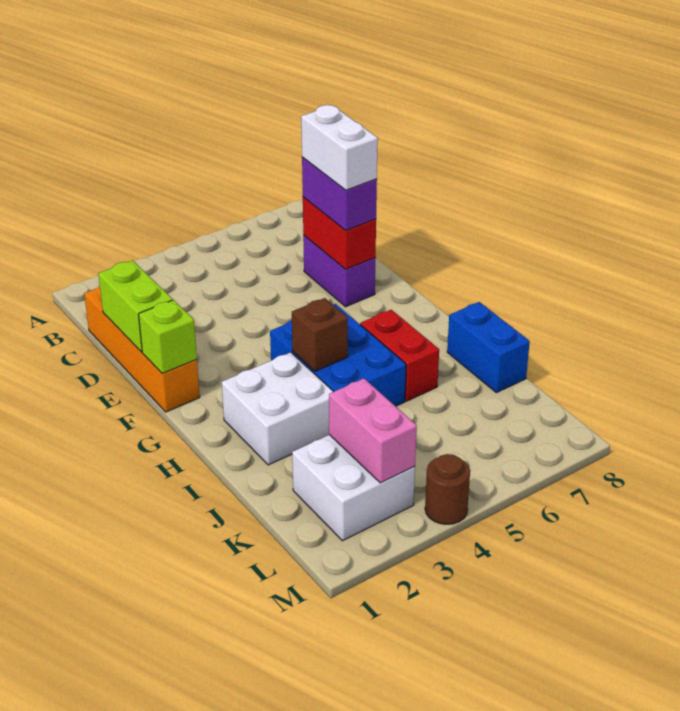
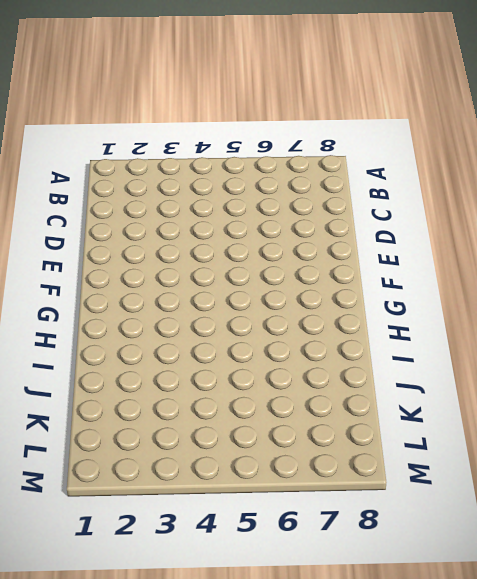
none -> orange brick C1:F1 level 1
none -> purple brick D7:E7 level 1
none -> blue brick G4:I5 level 1

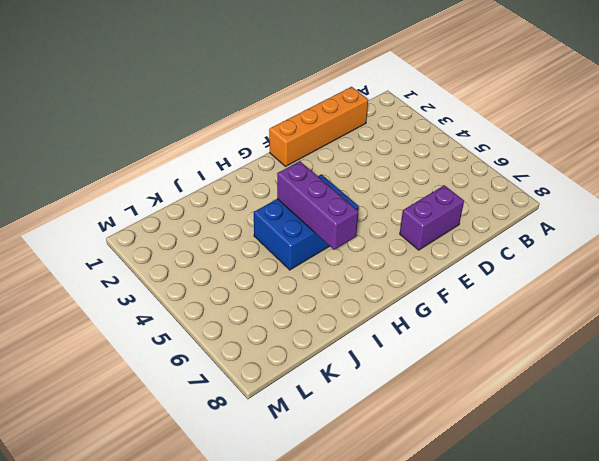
purple brick H4:H6 level 2 -> brown brick H4 level 2
none -> white brick H2:I3 level 1
none -> red brick H6:I6 level 1
none -> blue brick I8:J8 level 1

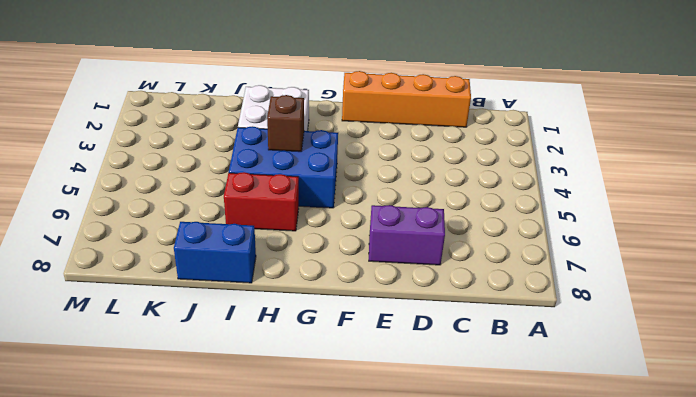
none -> white brick K2:L3 level 1
none -> brown round brick M4 level 1
none -> lime brick D1:E1 level 2

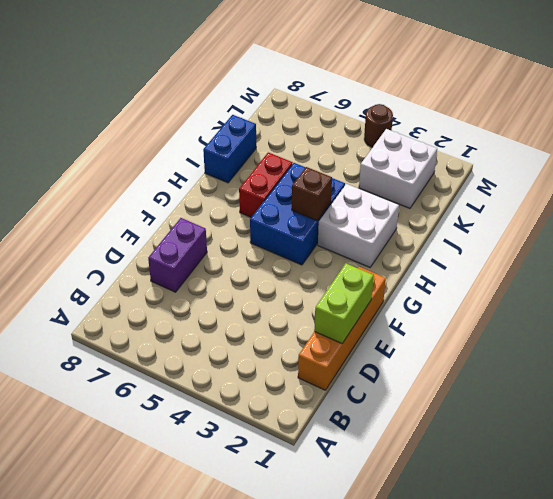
none -> red brick D7:E7 level 2
none -> lime brick F1 level 2
none -> pink brick K3:L3 level 2

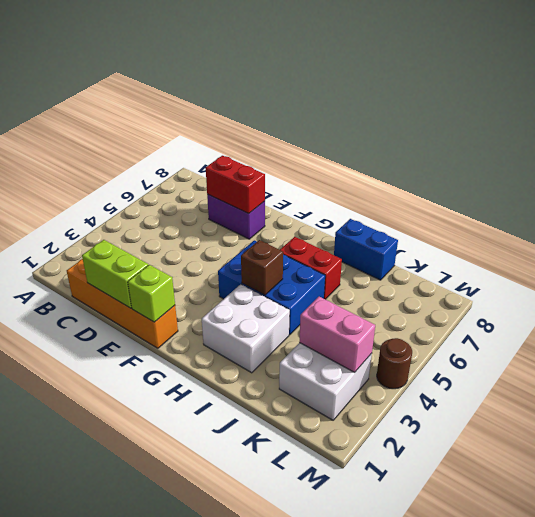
none -> purple brick D7:E7 level 3
none -> white brick D7:E7 level 4

